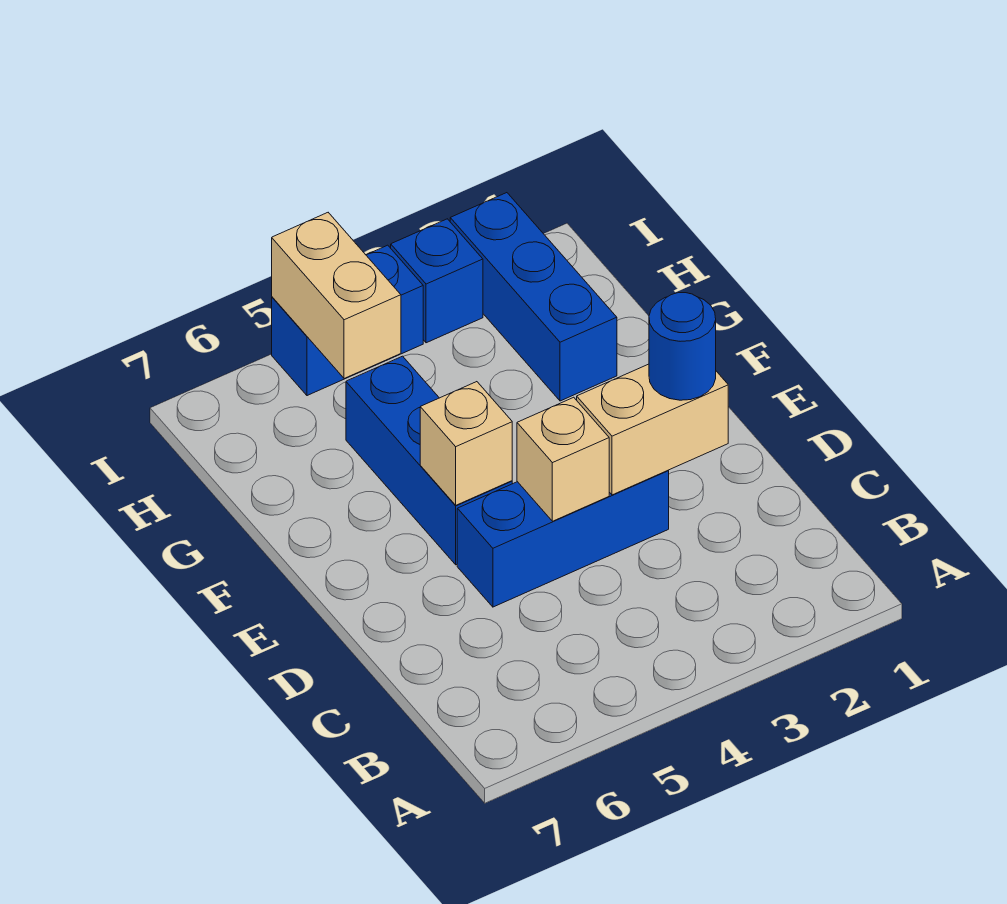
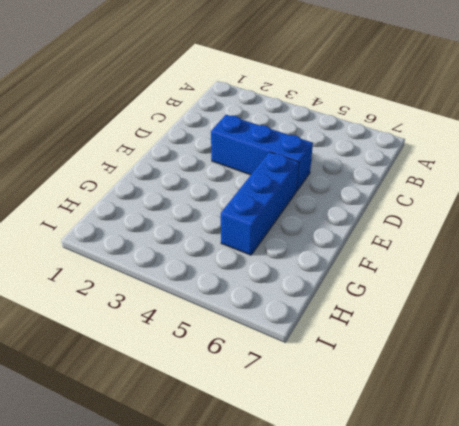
none -> blue brick G2:I2 level 1
none -> blue brick I3 level 1

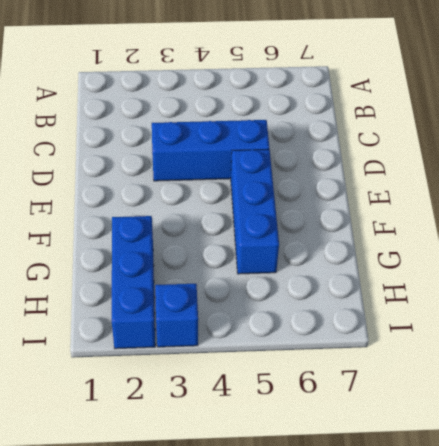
none -> blue brick I4:I5 level 1
none -> tan brick D2:D3 level 2

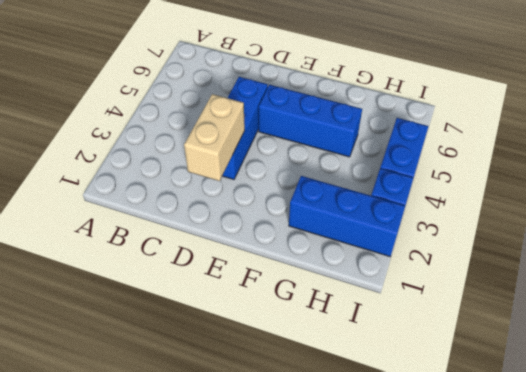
none -> tan brick D4 level 2
none -> tan brick E5 level 2

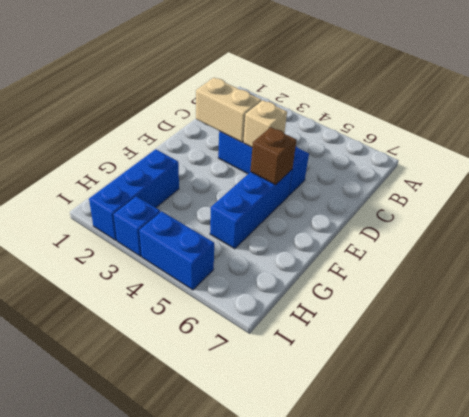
brown brick E5 level 2 -> tan brick E5 level 2
none -> tan brick H5:I5 level 2
none -> blue round brick D2 level 3

